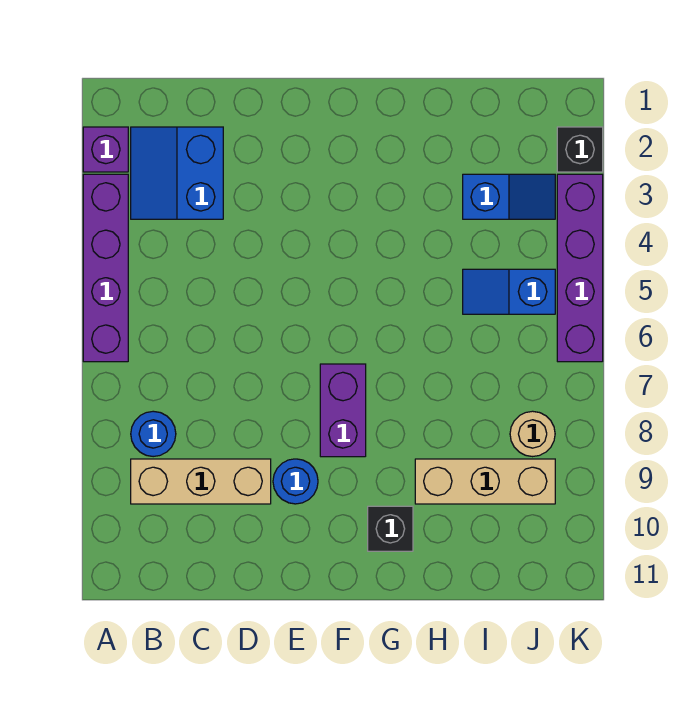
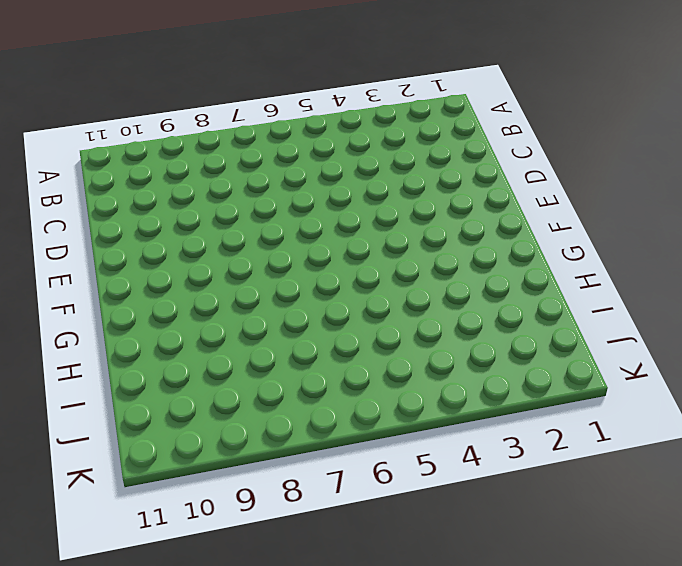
none -> purple brick A2 level 1
none -> purple brick A3:A6 level 1
none -> blue slope B2:C3 level 1 top C

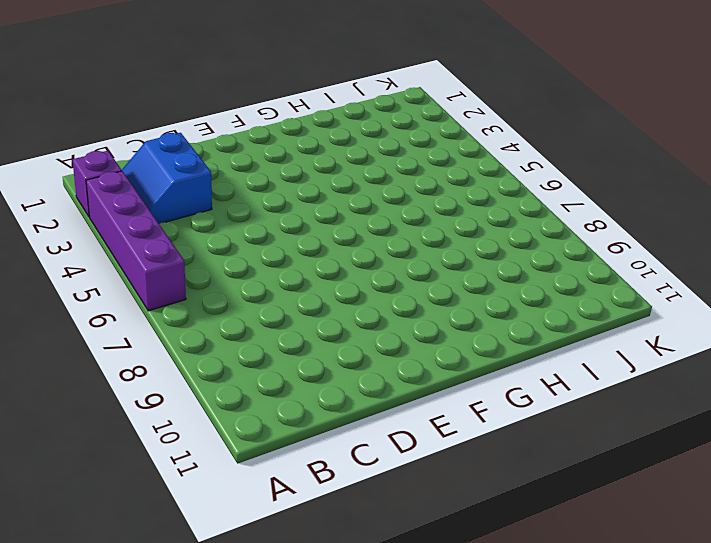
none -> blue round brick B8 level 1
none -> tan brick B9:D9 level 1
none -> blue round brick E9 level 1

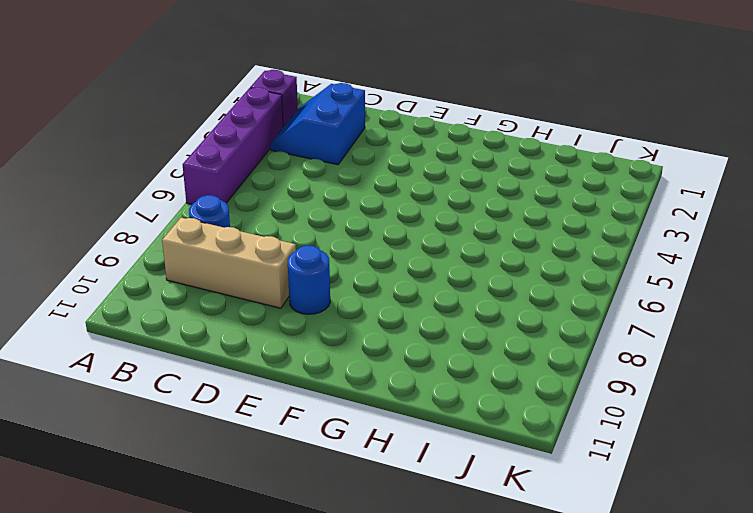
none -> purple brick F7:F8 level 1
none -> black brick G10 level 1
none -> tan brick H9:J9 level 1

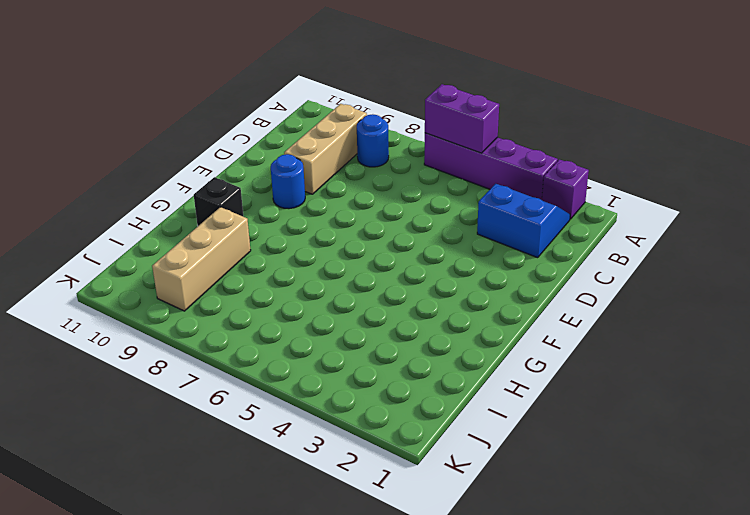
purple brick A5:A6 level 2 -> purple brick F7:F8 level 1
none -> blue slope I3:J3 level 1 top I
none -> blue slope I5:J5 level 1 top J
none -> tan round brick J8 level 1

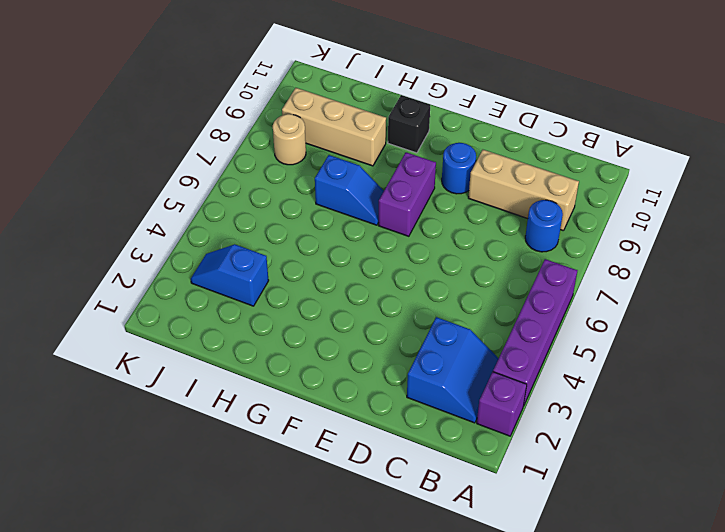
blue slope G7:H7 level 1 top H -> blue slope I5:J5 level 1 top J
none -> black brick K2 level 1
none -> purple brick K3:K6 level 1

